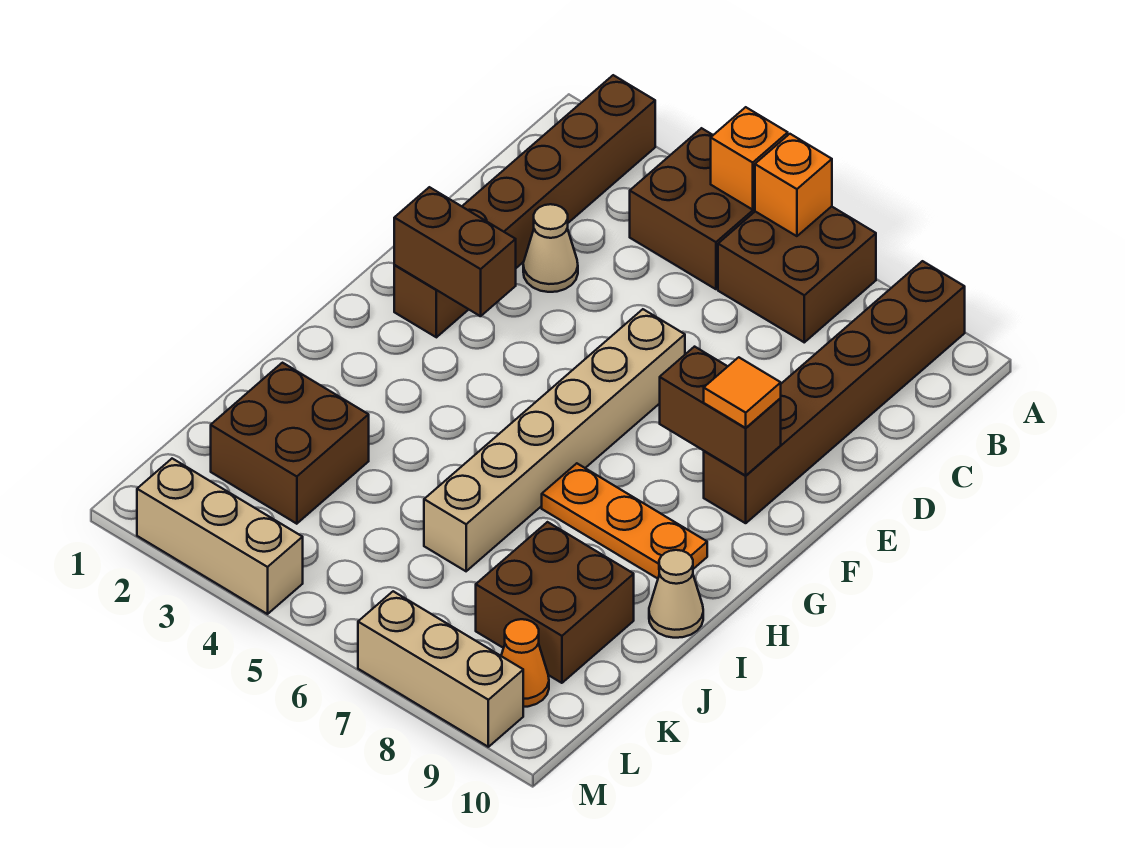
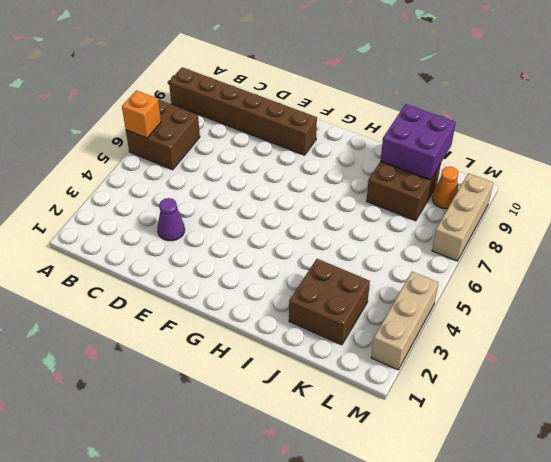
purple cone D3 level 1 -> tan cone D3 level 1
purple brick J9:K10 level 2 -> none
none -> brown brick A2:F2 level 1
none -> brown brick A4:B5 level 1
none -> tan brick E6:J6 level 1

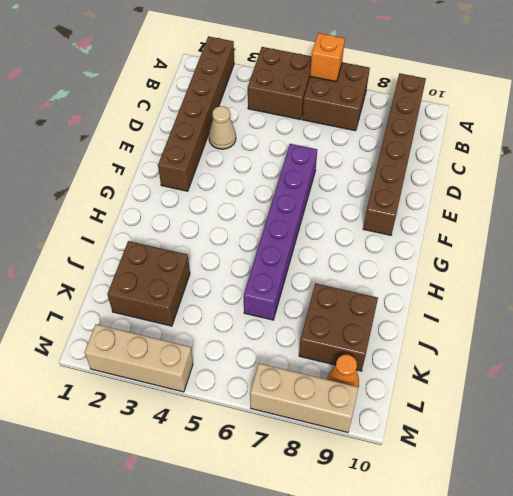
purple brick E6:J6 level 1 -> tan brick E6:J6 level 1
none -> orange plate H7:H9 level 1
none -> tan cone I10 level 1
none -> orange brick A5 level 2

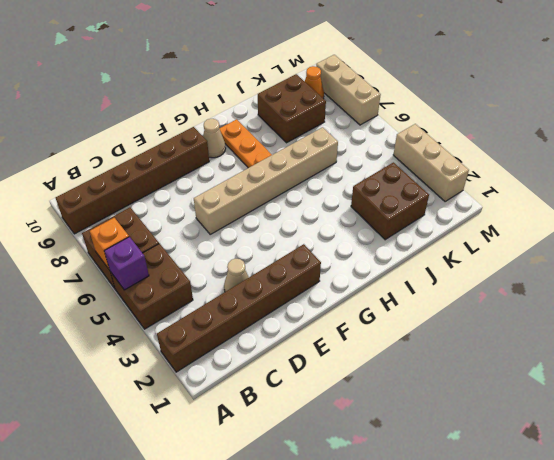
purple brick A5 level 2 -> orange brick A5 level 2
tan cone G9 level 1 -> tan cone I10 level 1
none -> brown brick F2:F3 level 2
none -> brown brick F8:F9 level 2
none -> orange tile F9 level 3

